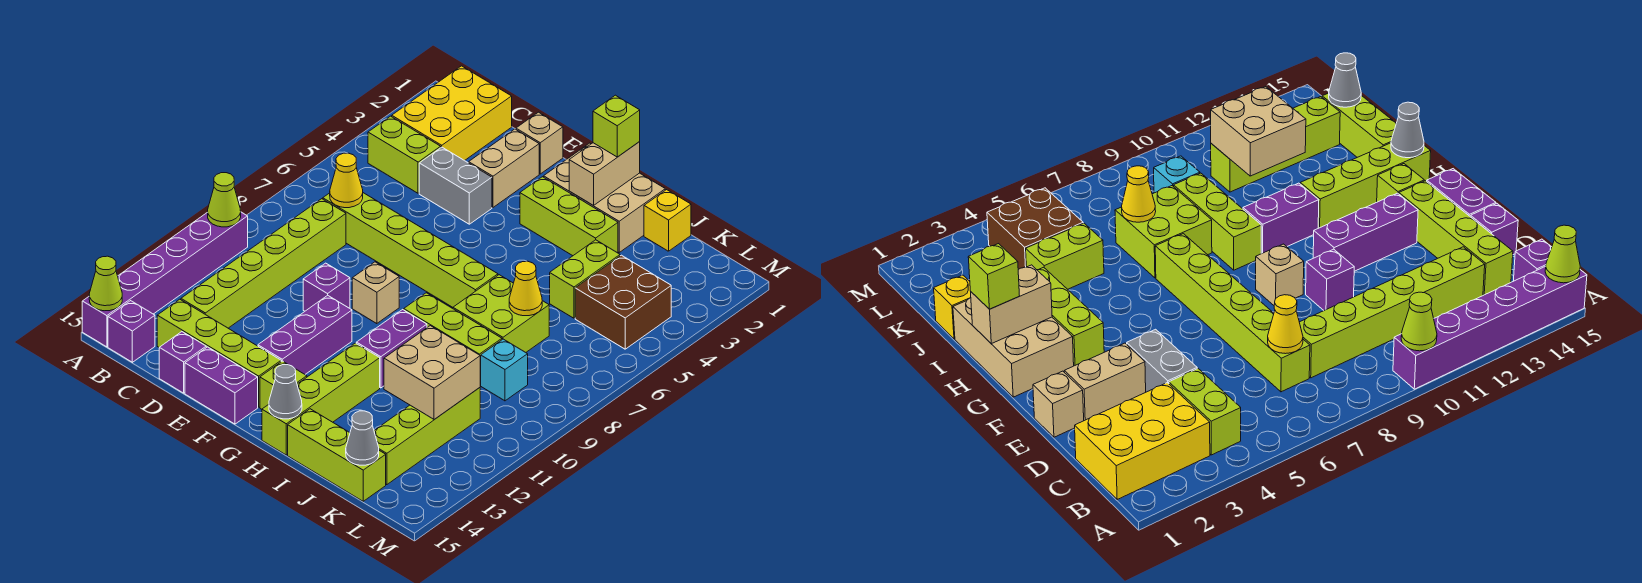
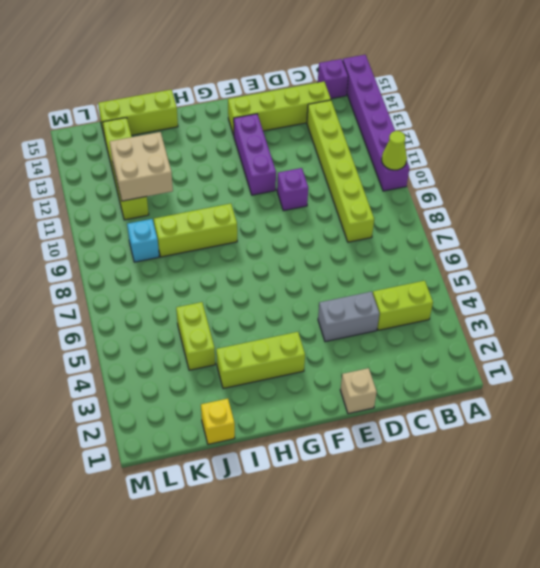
none -> yellow brick B1:C3 level 1
none -> lime brick C7:H7 level 1
none -> purple brick D15 level 1
none -> tan brick E2:E3 level 1

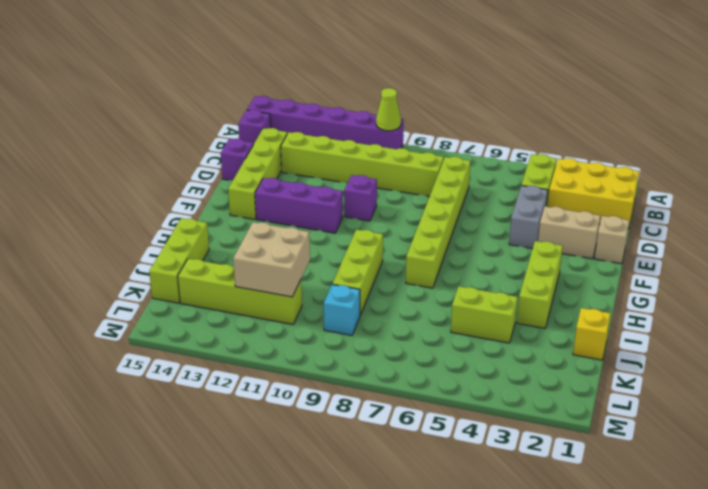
none -> purple brick E15:F15 level 1
none -> tan brick F9 level 1
none -> tan brick G1:I2 level 1
none -> lime brick G14 level 1

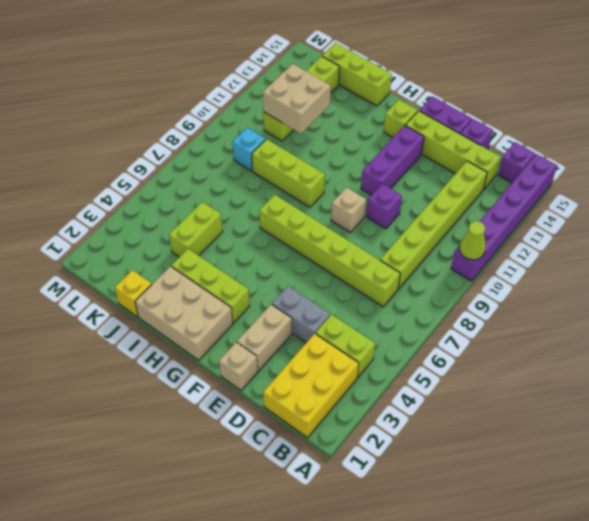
none -> purple brick H10:H11 level 1
none -> lime brick H12:H15 level 1
none -> lime brick I7:J8 level 1
none -> brown brick K4:L5 level 1

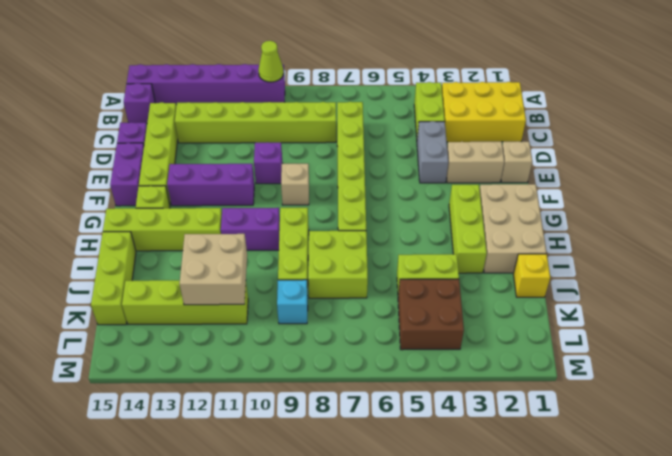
none -> lime cone A15 level 2
none -> yellow cone C7 level 2
none -> tan brick H1:H2 level 2
none -> grey cone H15 level 2

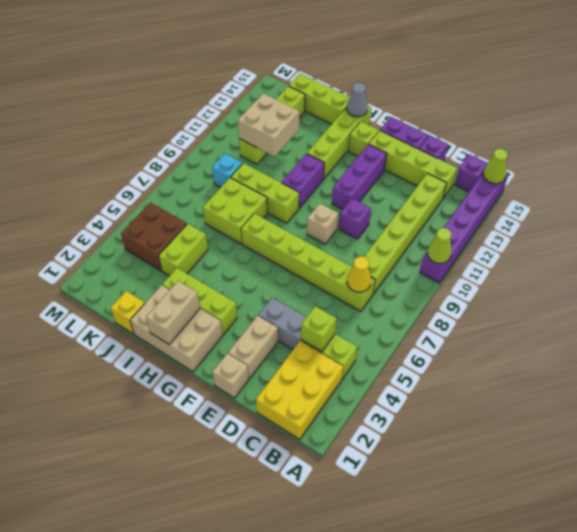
lime brick C4 level 2 -> lime brick H1 level 3
none -> yellow cone J7 level 2
none -> grey cone K15 level 2

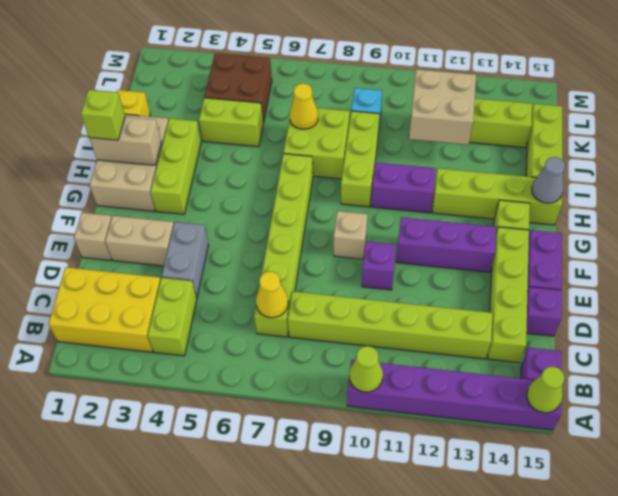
none -> grey cone K15 level 2

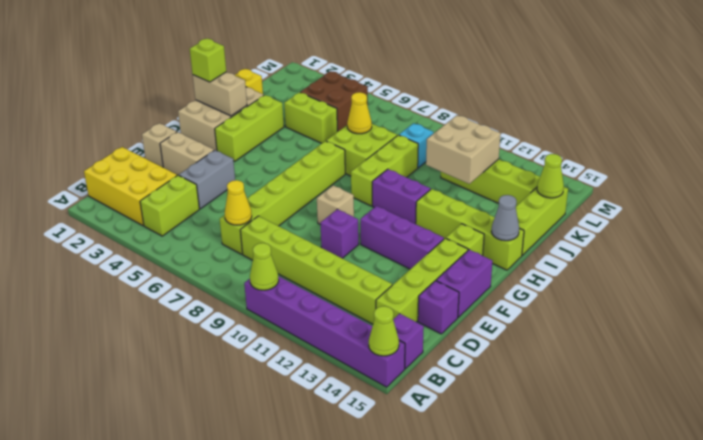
lime cone K15 level 2 -> grey cone K15 level 2

